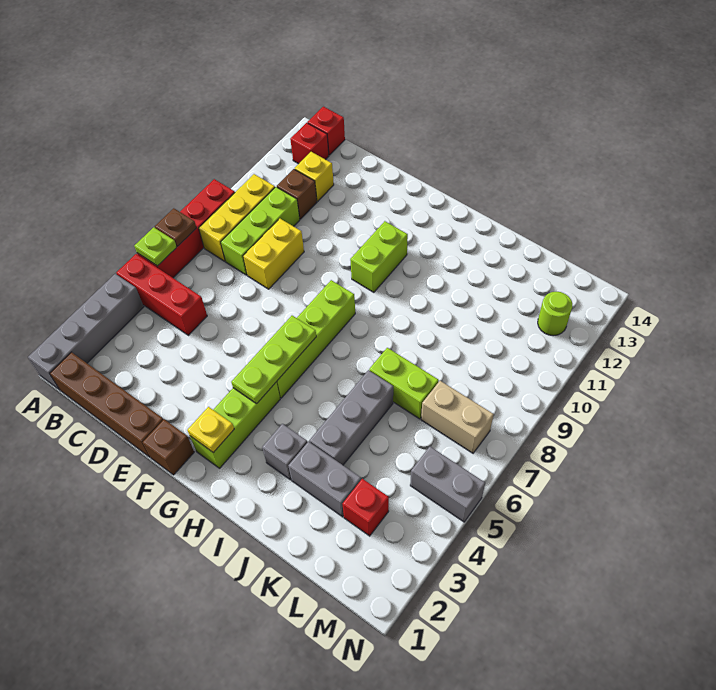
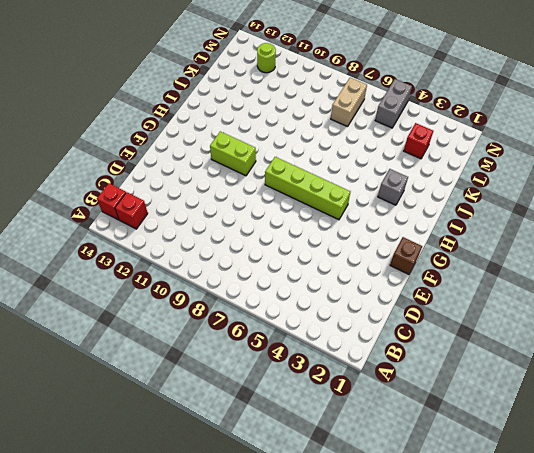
none -> grey brick A1:A4 level 1
none -> red brick A5:C5 level 1
none -> red brick A6:A9 level 1

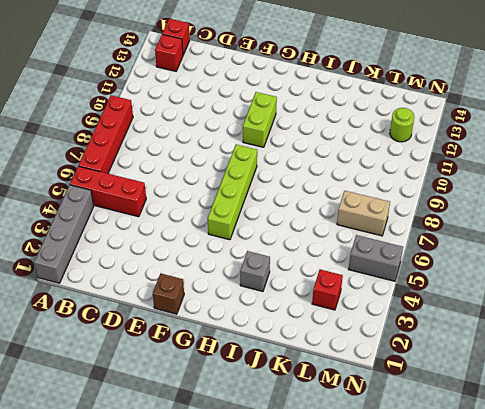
none -> brown brick B1:E1 level 1
none -> yellow brick B8:B10 level 1
none -> lime brick C8:C10 level 1

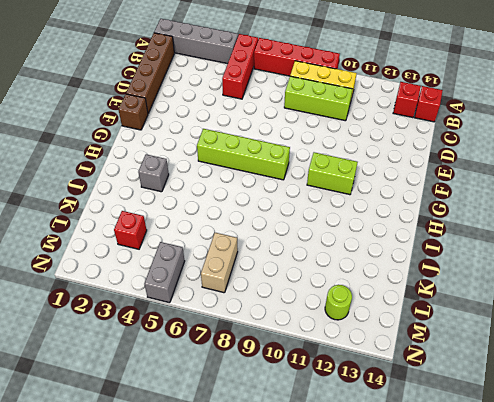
none -> brown brick C11 level 1
none -> yellow brick C12 level 1
none -> yellow brick D8:D9 level 1

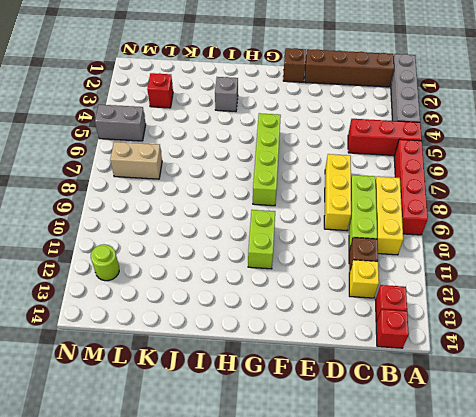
yellow brick D7:D9 level 1 -> yellow brick D8:D9 level 1
none -> lime brick G2:G4 level 1
none -> grey brick J3:K3 level 1
none -> grey brick J4:J6 level 1

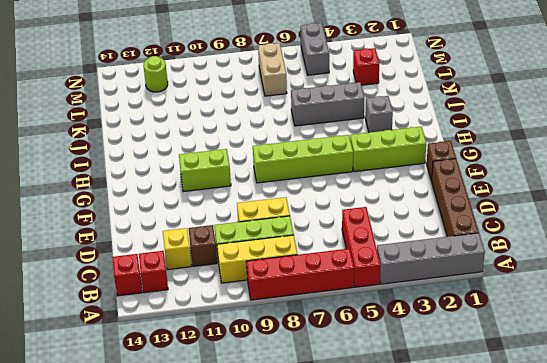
none -> grey brick J3:K3 level 1
none -> lime brick J7:K7 level 1
none -> lime plate A6 level 2

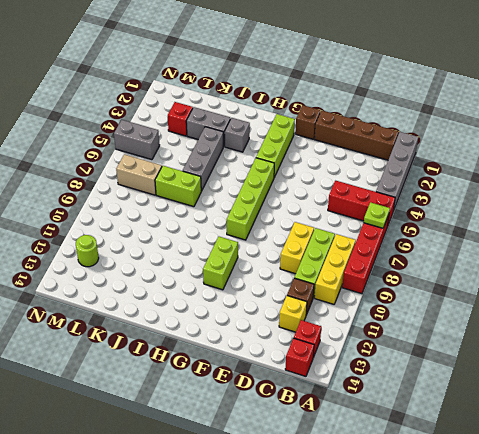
none -> brown plate A7 level 2
none -> yellow plate G2 level 2
none -> lime plate G4:G6 level 2

